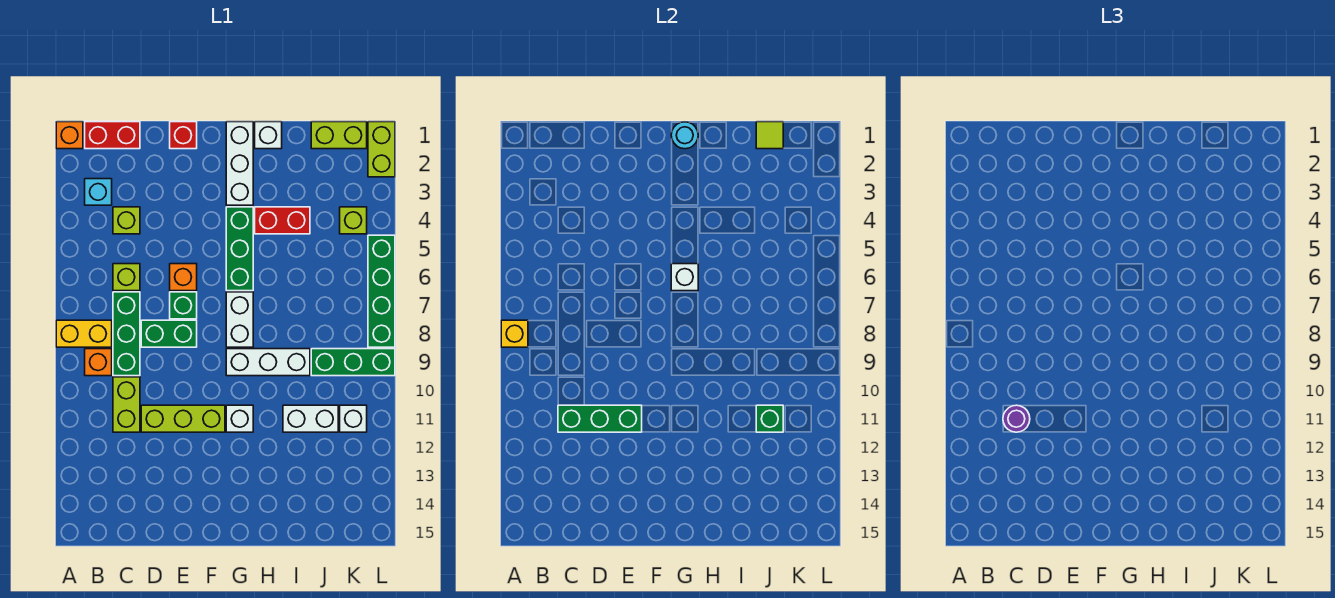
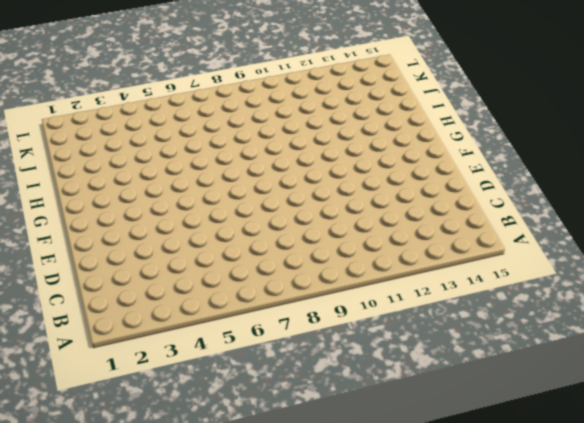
none -> orange brick A1 level 1
none -> yellow brick A8:B8 level 1
none -> red brick B1:C1 level 1
none -> cyan brick B3 level 1

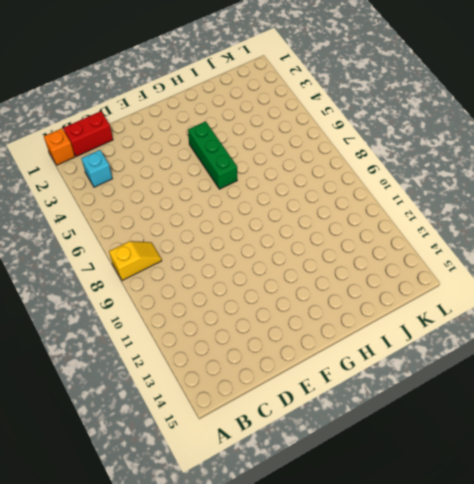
yellow slope A8:B8 level 1 top A -> yellow brick A8:B8 level 1
none -> orange brick B9 level 1
none -> lime brick C4 level 1
none -> lime brick C6 level 1
none -> green brick C7:C9 level 1

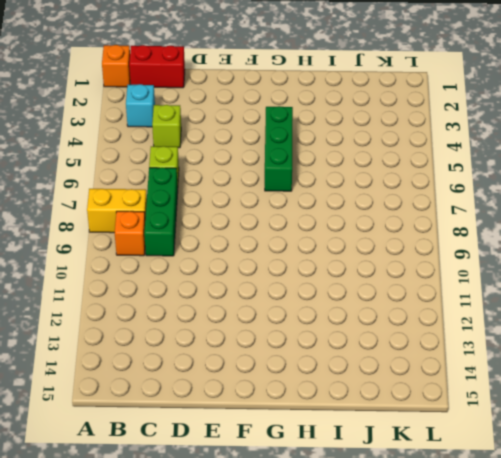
none -> lime brick C10:C11 level 1
none -> green brick D8:E8 level 1
none -> lime brick D11:F11 level 1
none -> red brick E1 level 1

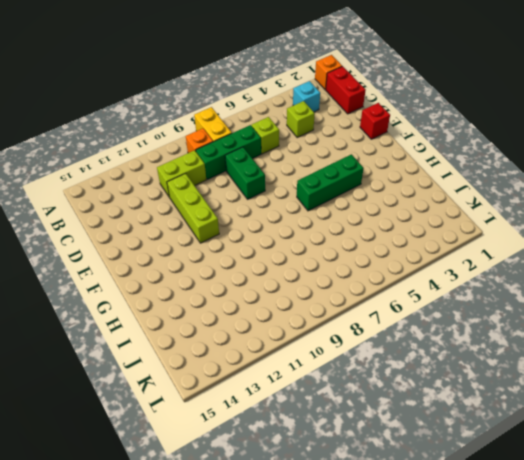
none -> orange brick E6 level 1
none -> green brick E7 level 1
none -> white brick G1:G3 level 1
none -> white brick G7:G8 level 1

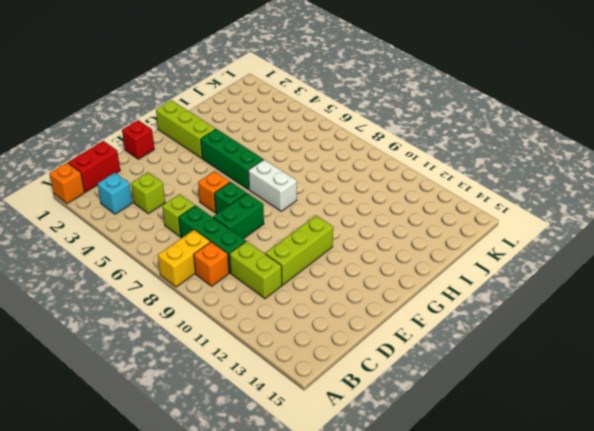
lime brick G1:G3 level 1 -> white brick G1:G3 level 1
none -> white brick G9:I9 level 1
none -> white brick G11 level 1
none -> white brick H1 level 1
none -> red brick H4:I4 level 1

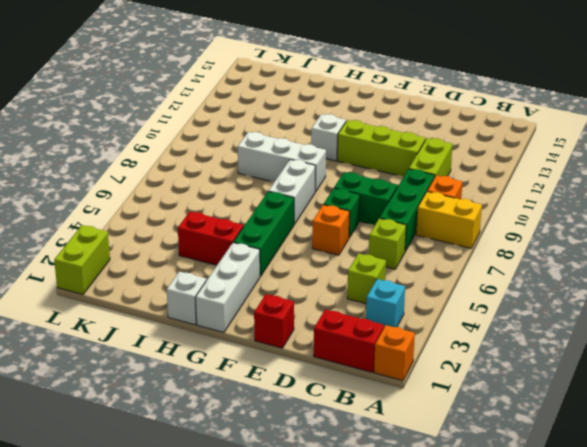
none -> white brick I11:J11 level 1
none -> lime brick J1:K1 level 1
none -> green brick J9:L9 level 1
none -> lime brick K4 level 1

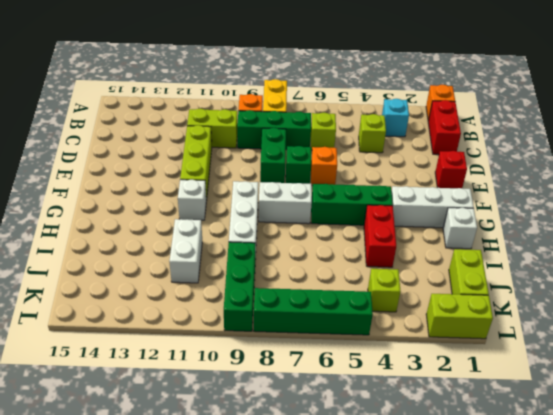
none -> white brick K11 level 1
none -> yellow brick A8 level 2
none -> green brick C11:E11 level 2
none -> cyan round brick G1 level 2

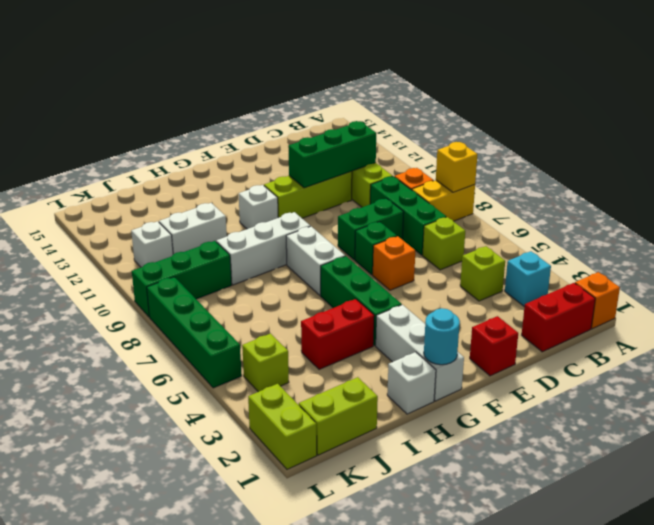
none -> white brick G6 level 2
none -> lime tile J1 level 2
none -> green brick J11 level 2
none -> purple round brick C11 level 3

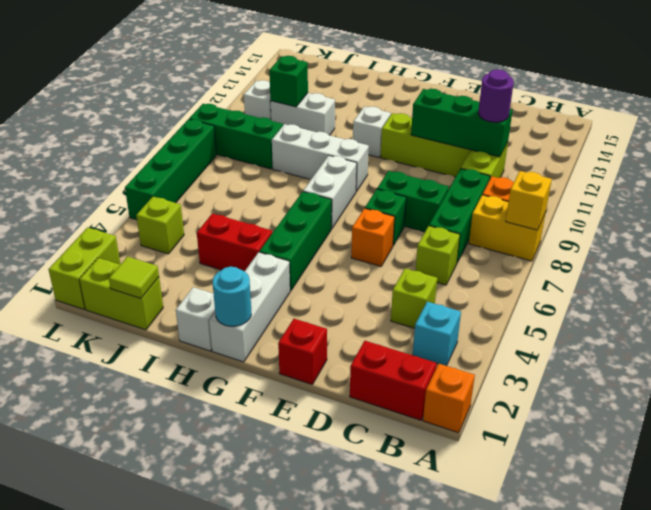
none -> white brick G6 level 2

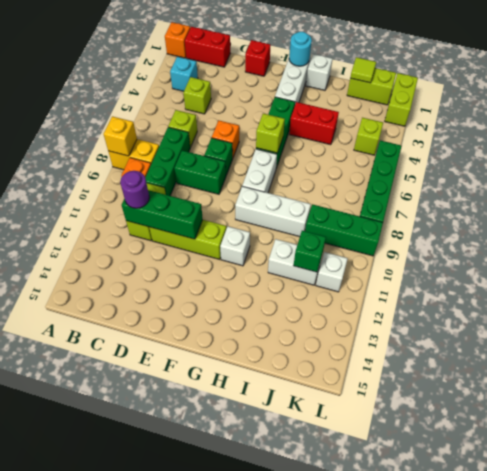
lime brick G6 level 2 -> white brick G6 level 2

